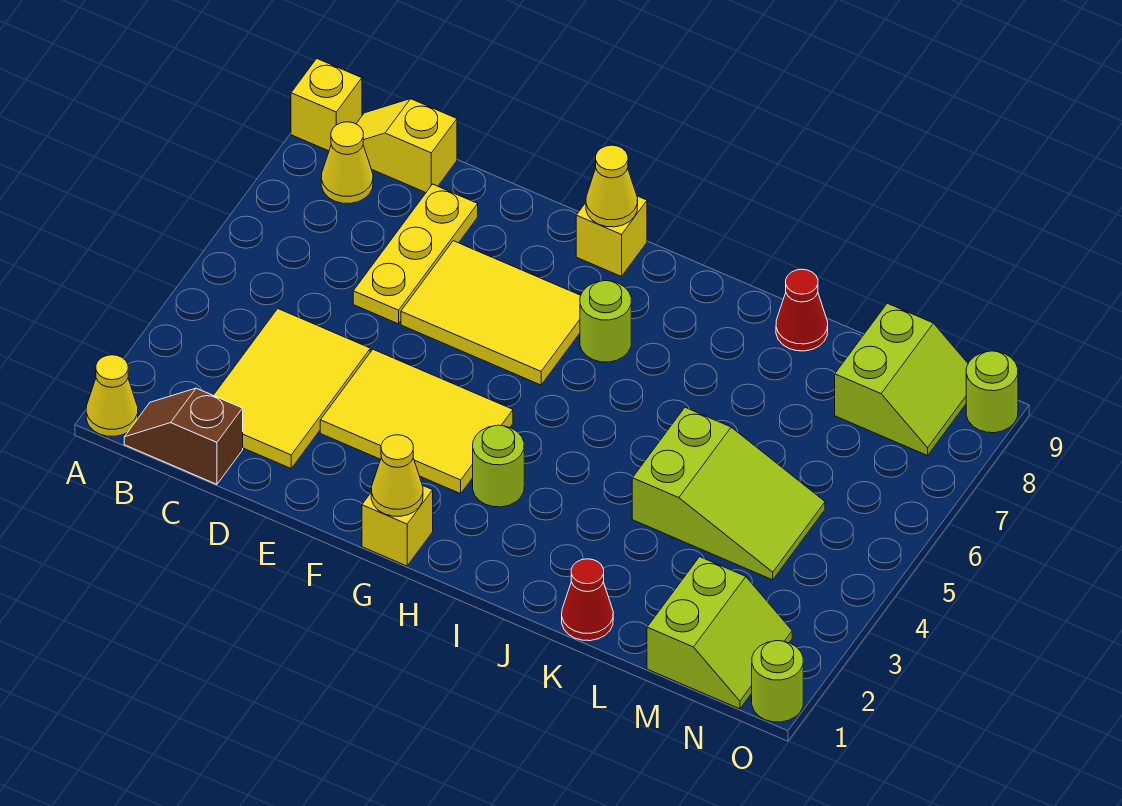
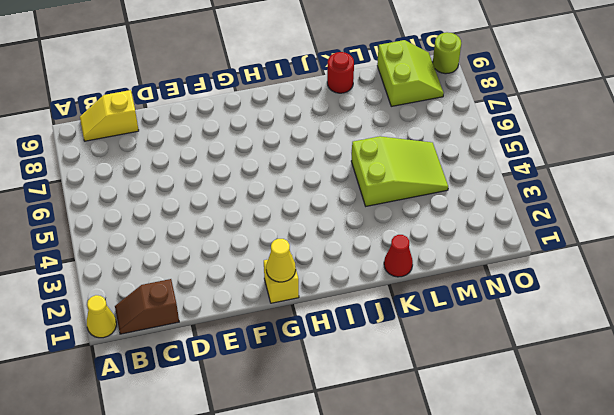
red round brick K9 level 1 -> red cone K9 level 1
none -> yellow brick A9 level 1
none -> yellow cone B8 level 1
none -> yellow tile C2:D4 level 1

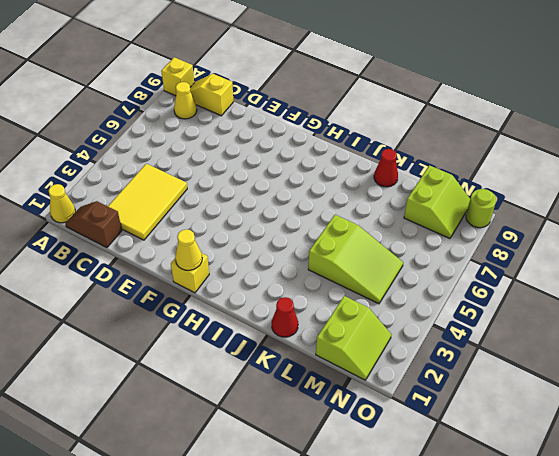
none -> yellow plate D6:D8 level 1
none -> yellow tile E3:G4 level 1
none -> yellow tile E6:G7 level 1

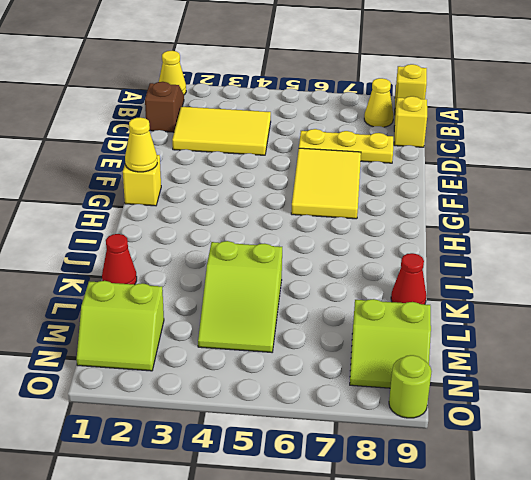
none -> yellow tile E3:G4 level 1
none -> yellow brick G9 level 1
none -> lime round brick H3 level 1

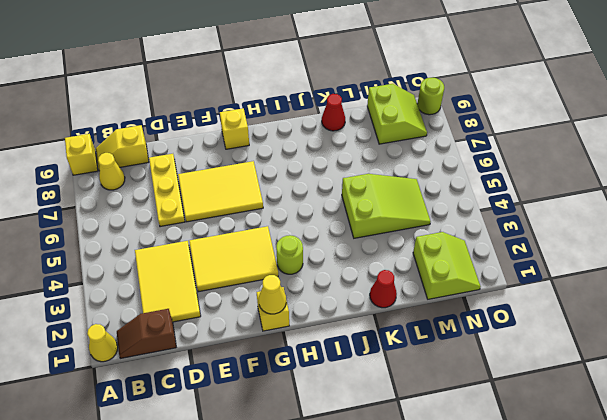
none -> lime round brick H7 level 1
none -> lime round brick O1 level 1
none -> yellow cone G9 level 2

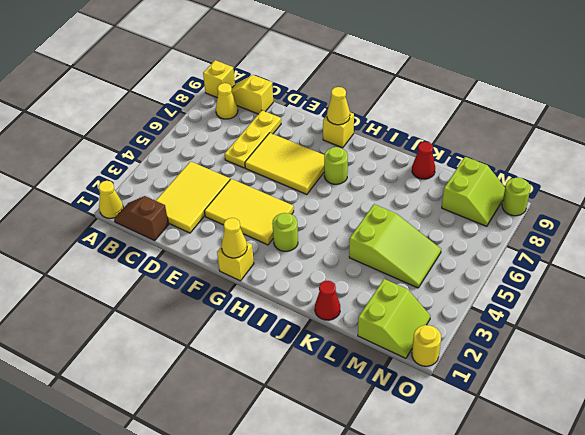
yellow round brick O1 level 1 -> lime round brick O1 level 1

